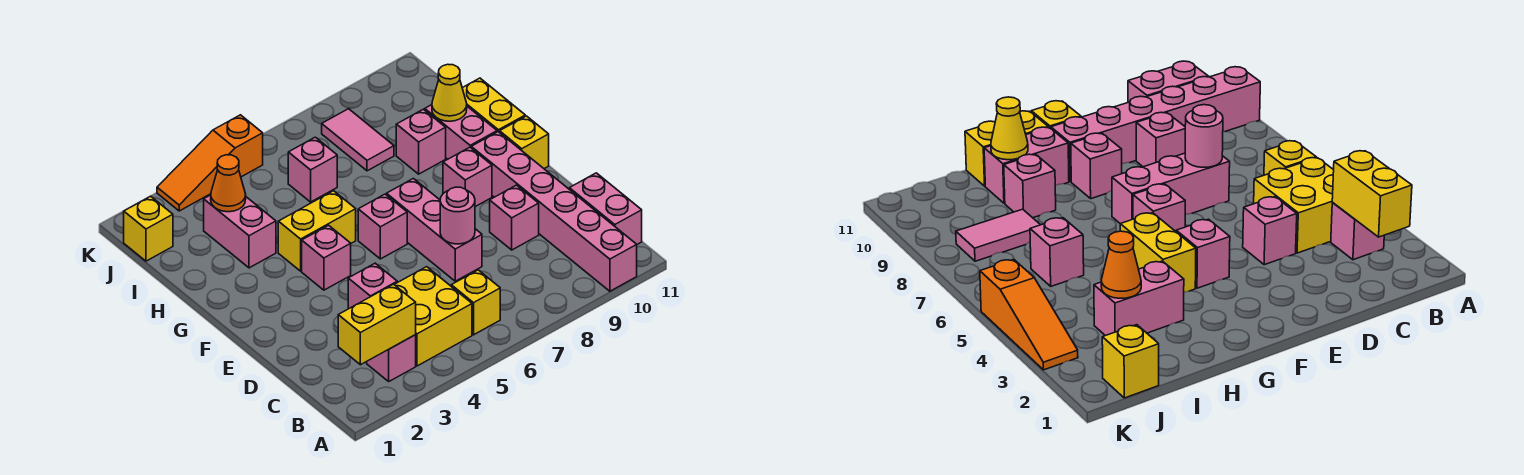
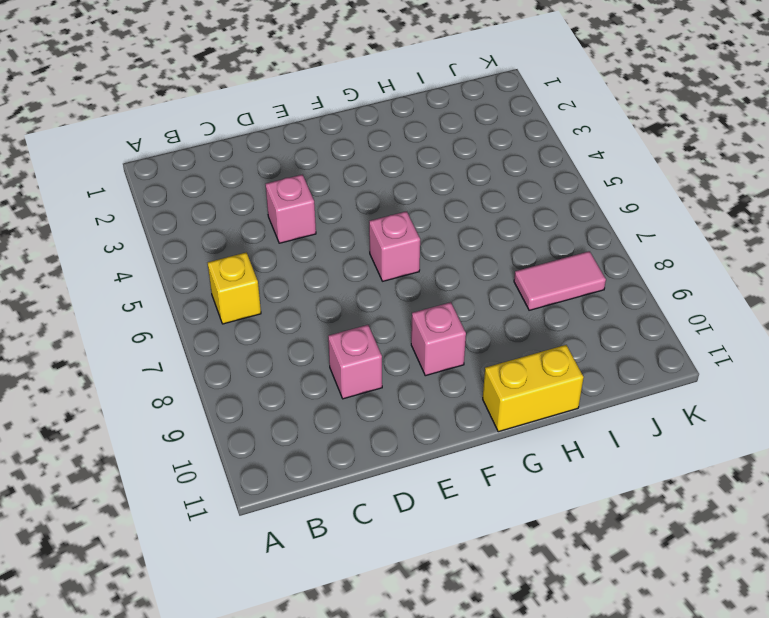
none -> pink brick A10:F10 level 1
none -> pink brick B3 level 1
none -> yellow brick B4:C5 level 1

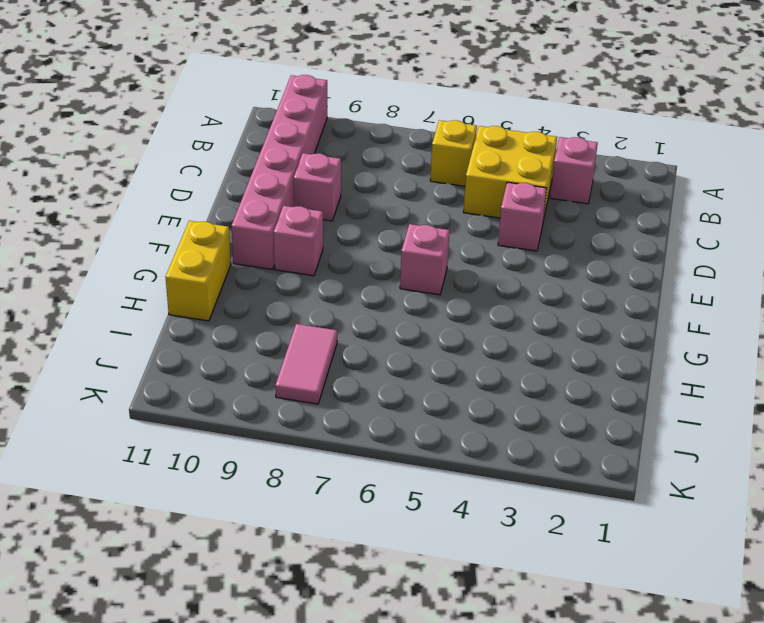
none -> pink brick B11:C11 level 1
none -> pink brick D7:F7 level 1
none -> pink brick F4 level 1

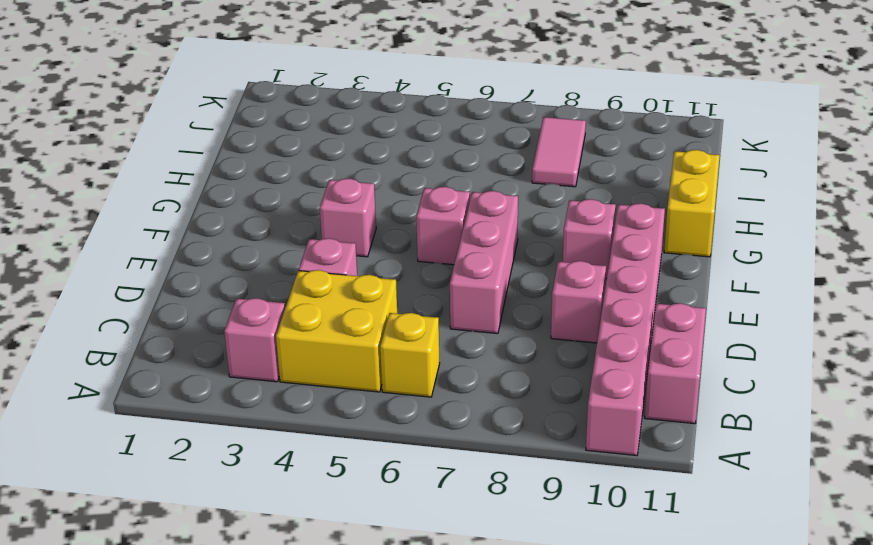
none -> yellow brick F11 level 1
none -> yellow brick G4:G5 level 1
none -> pink brick G10:H10 level 1

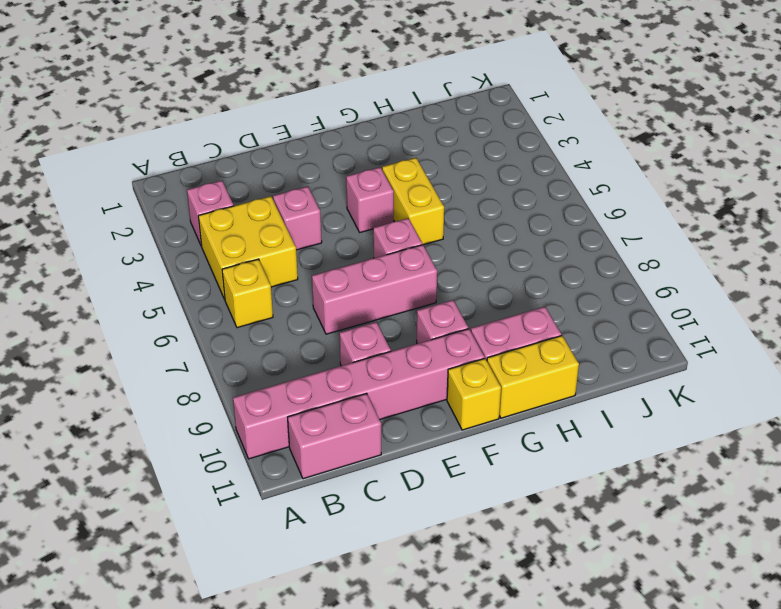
none -> pink brick H3:I3 level 1
none -> pink brick H9 level 1
none -> pink brick I6 level 1

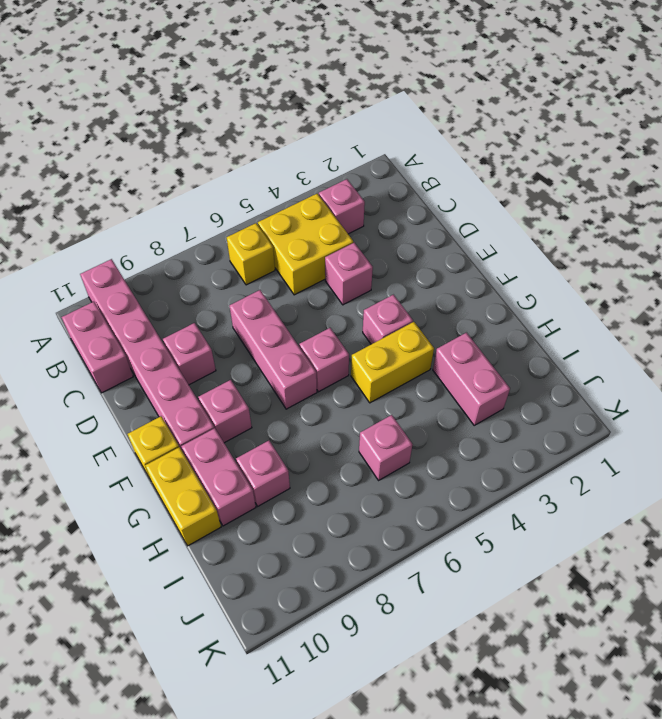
none -> pink tile I8:J8 level 1
none -> yellow brick J1 level 1
none -> orange slope K3:K5 level 1 top 5

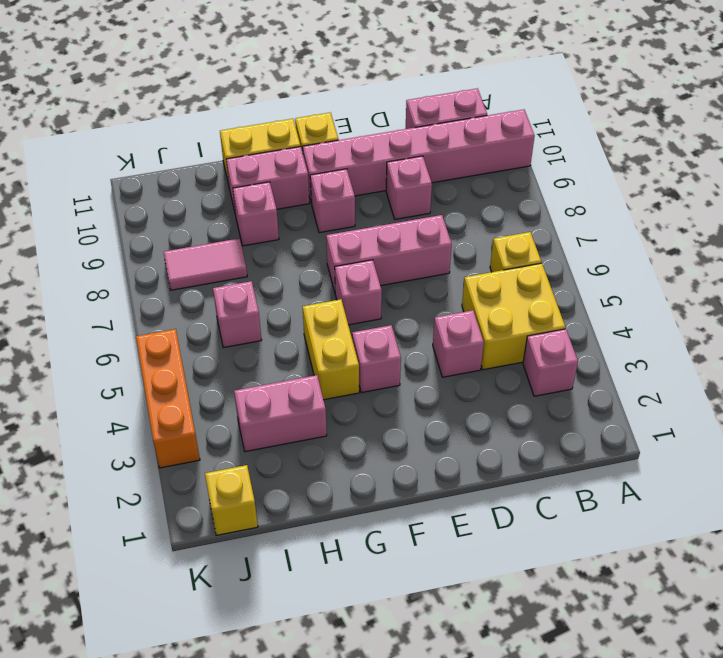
orange brick K3:K5 level 1 -> orange slope K3:K5 level 1 top 5
none -> yellow brick B2:B3 level 2
none -> pink round brick D7 level 2
none -> yellow cone H10 level 2

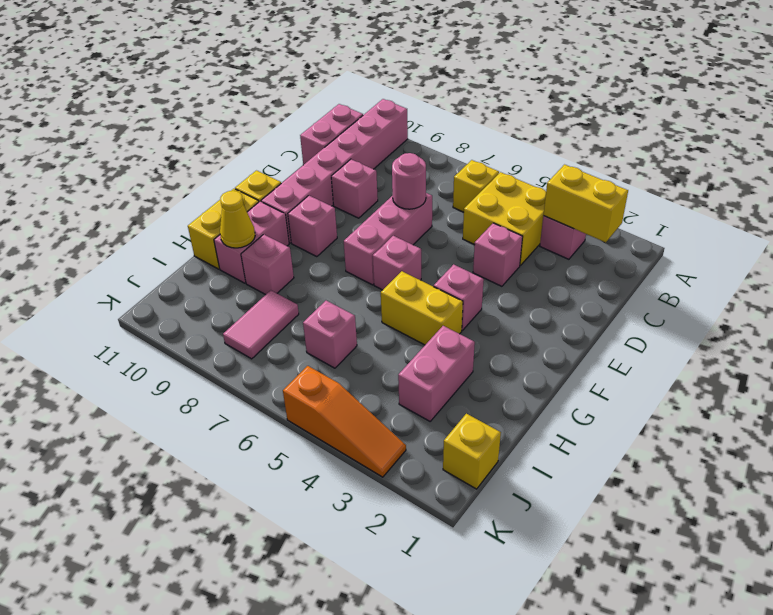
none -> orange cone I3 level 2

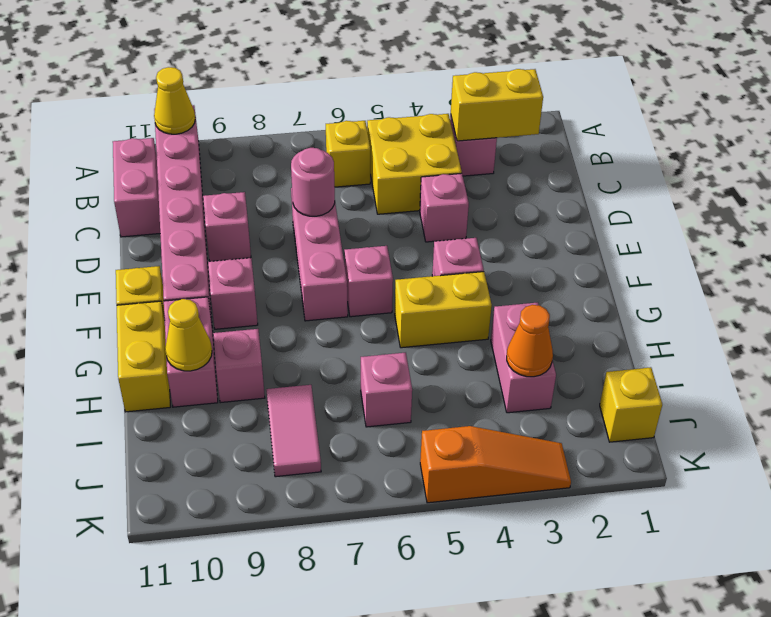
yellow cone A10 level 2 -> none

